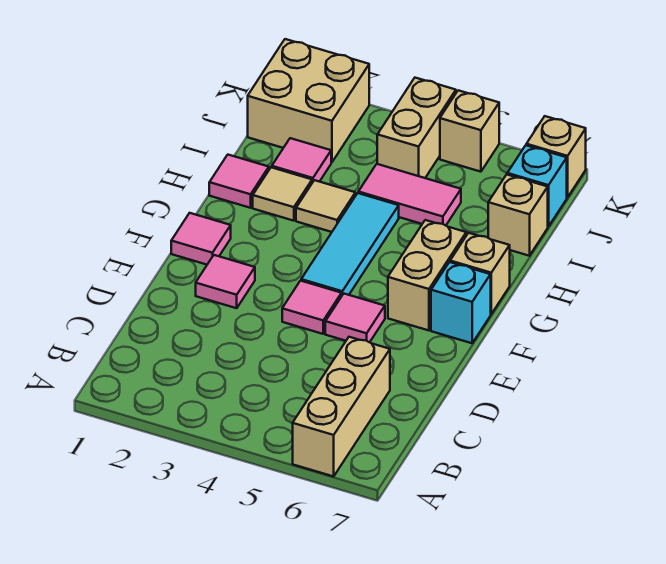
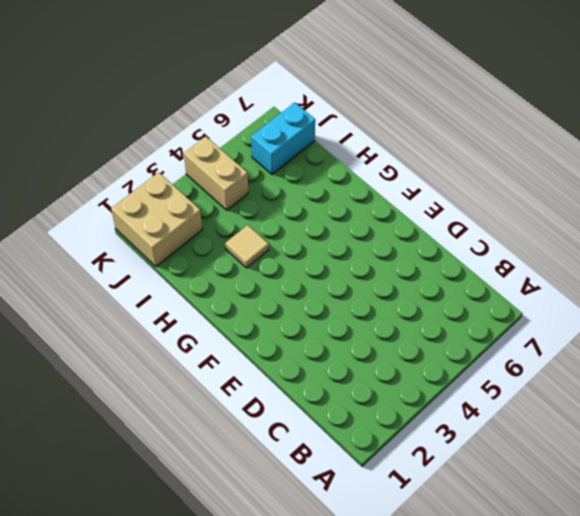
cyan brick J6:J7 level 1 -> cyan brick J7 level 1
none -> tan brick A6:C6 level 1
none -> pink tile E2 level 1
none -> pink tile E4 level 1

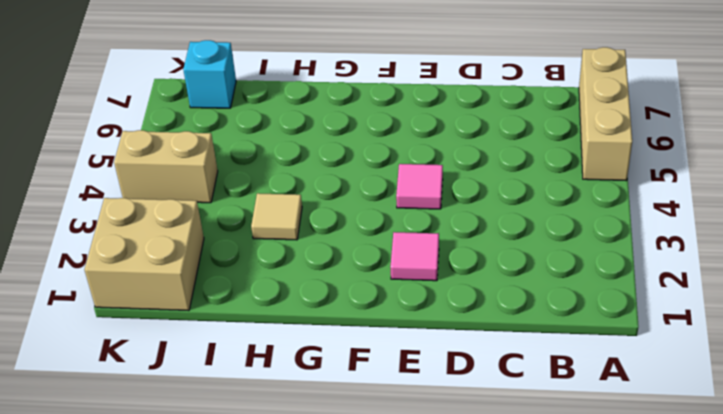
tan brick A5:A7 level 1 -> tan brick A6:C6 level 1
none -> pink tile E5 level 1
none -> pink tile F1 level 1
none -> cyan tile F4:H4 level 1

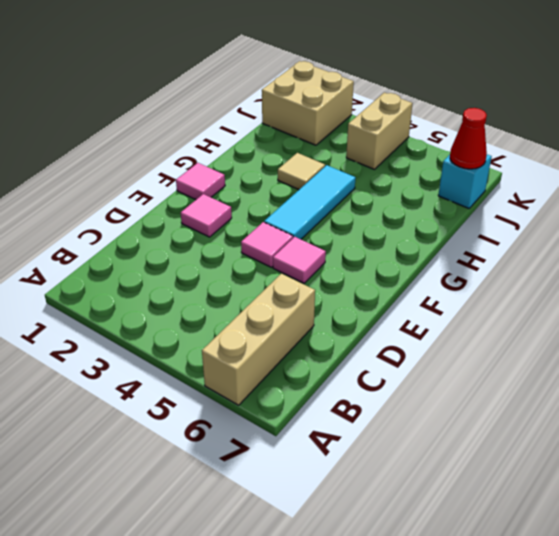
red cone J7 level 2 -> none
none -> tan brick F6:G6 level 1
none -> cyan brick F7 level 1
none -> tan brick G7 level 1

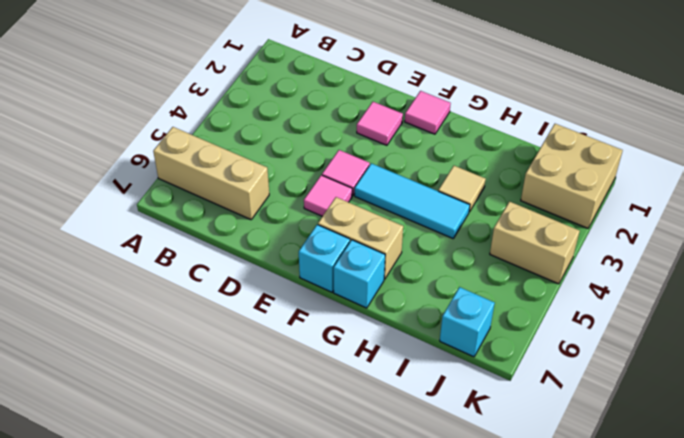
cyan brick G7 level 1 -> tan brick G7 level 1
none -> pink tile H1 level 1
none -> tan tile H2 level 1
none -> pink tile I2 level 1

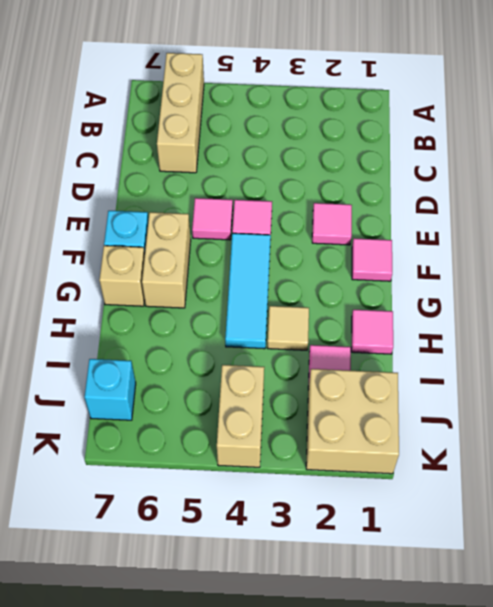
none -> tan tile H2 level 1
none -> pink tile I4:I5 level 1
none -> tan brick I7 level 1

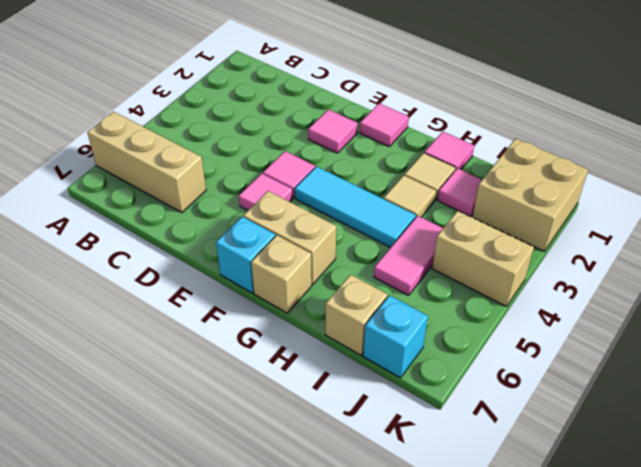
none -> tan brick K5 level 1
none -> tan brick K7 level 1

